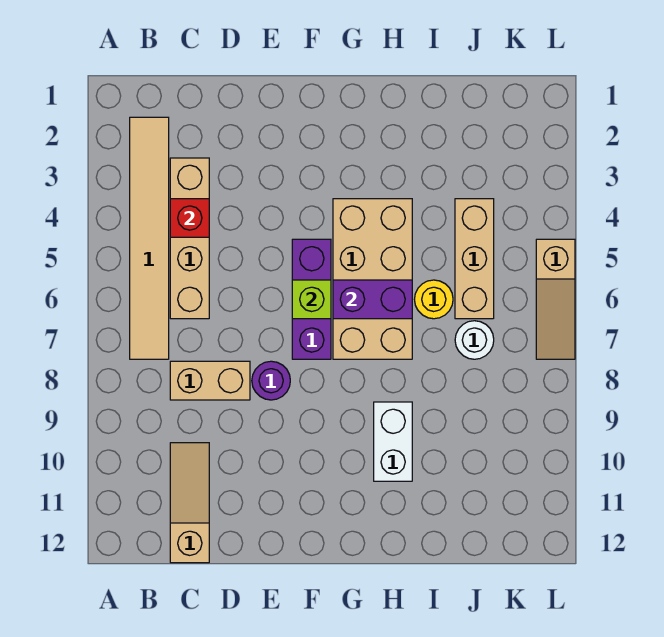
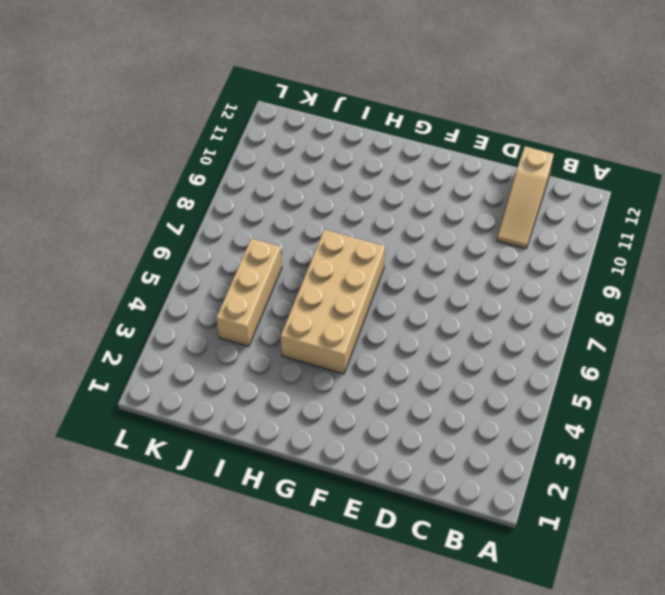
none -> tan tile B2:B7 level 1
none -> tan brick C3:C6 level 1
none -> tan brick C8:D8 level 1

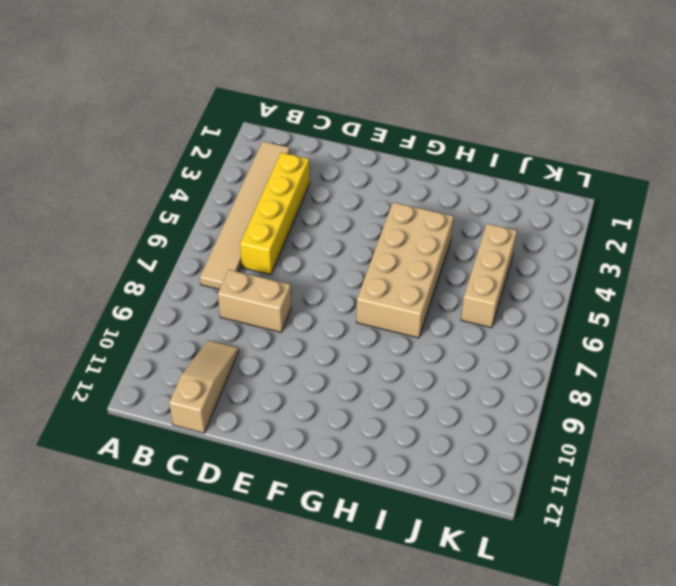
yellow brick C3:C6 level 1 -> tan brick C3:C6 level 1
none -> purple round brick E8 level 1
none -> purple brick F5:F7 level 1
none -> white brick H9:H10 level 1

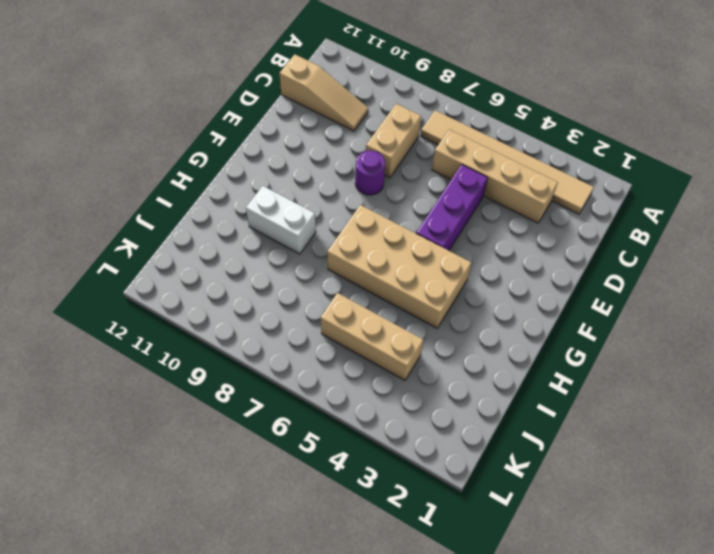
purple brick D5:F5 level 1 -> purple brick F5:F7 level 1
none -> yellow round brick I6 level 1
none -> white round brick J7 level 1
none -> tan slope L5:L7 level 1 top 5

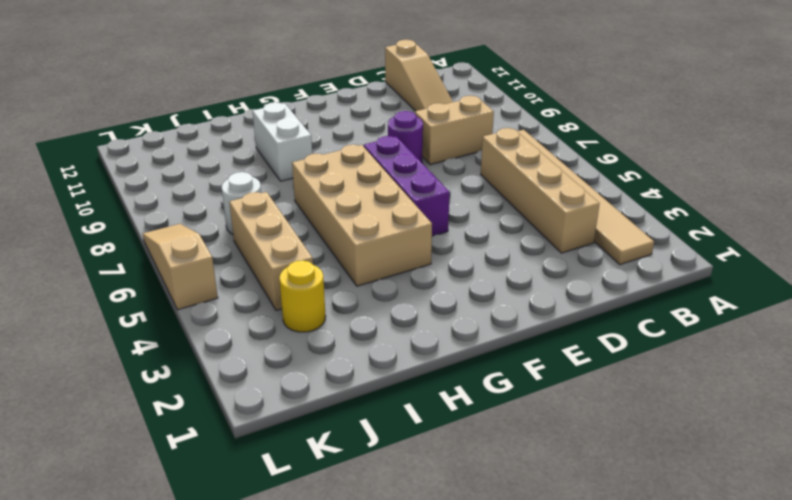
yellow round brick J3 level 1 -> yellow round brick I6 level 1
none -> red brick C4 level 2
none -> lime brick F6 level 2
none -> purple brick G6:H6 level 2

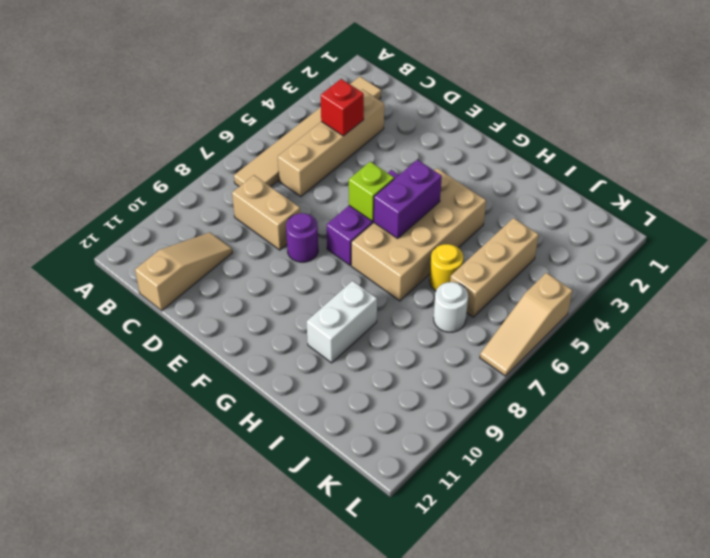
purple brick G5:G6 level 2 -> purple brick G6:H6 level 2

